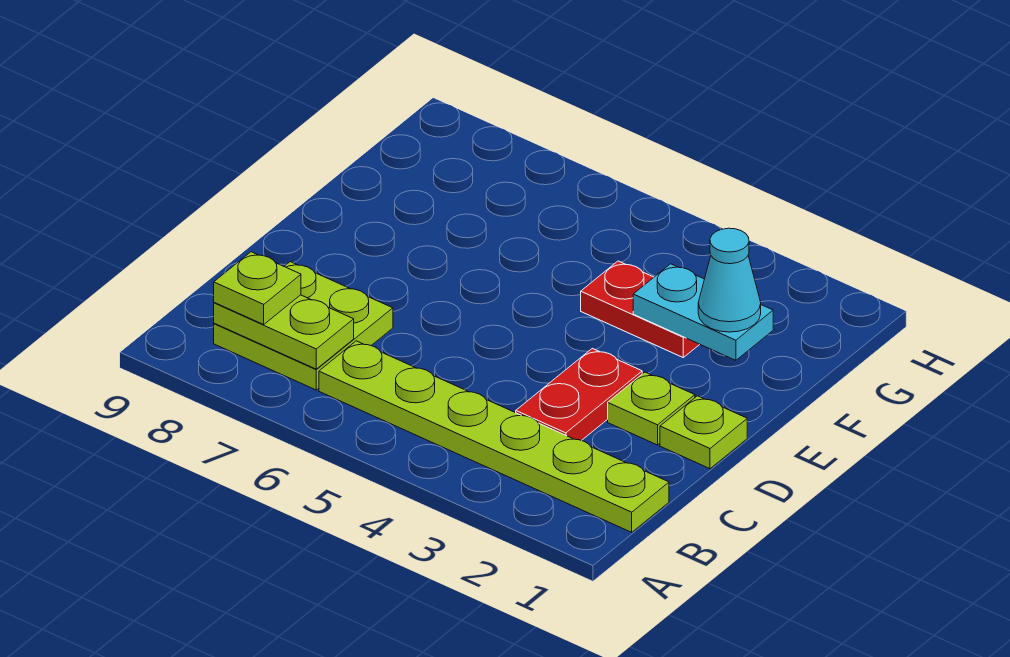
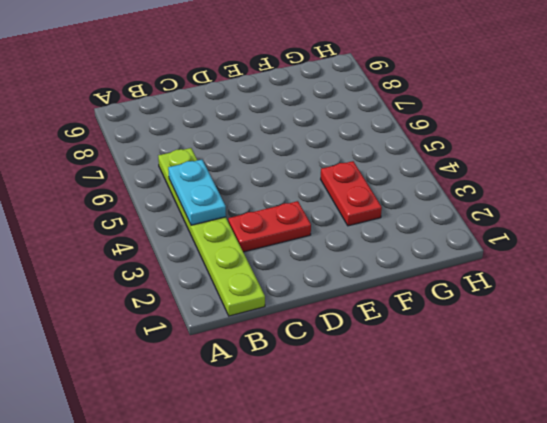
cyan plate B4:B5 level 2 -> cyan plate F2:F3 level 2
none -> lime plate B7:C8 level 1
none -> lime plate D1 level 1

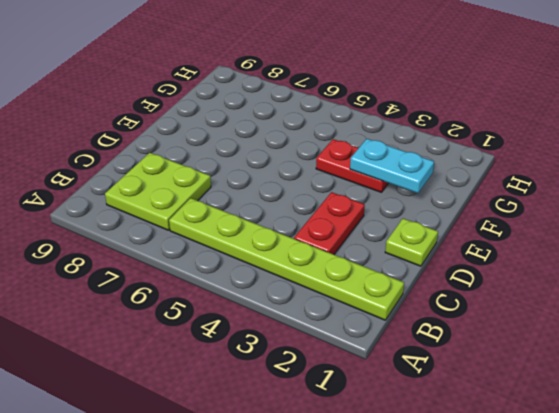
none -> lime plate D2 level 1
none -> lime plate B7:B8 level 2

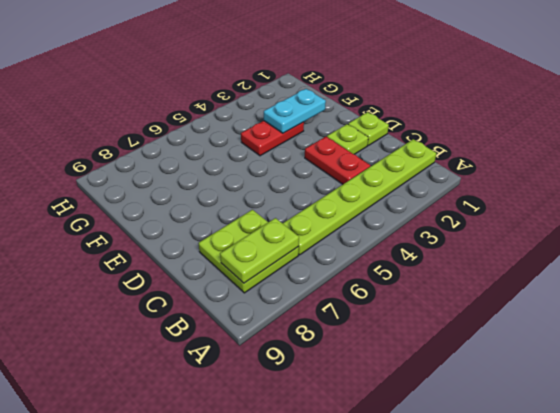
none -> lime plate B8 level 3
none -> cyan cone F2 level 3

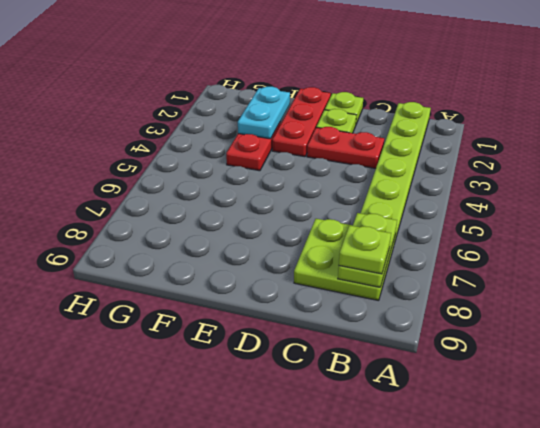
red plate E1:E3 level 1 -> none
none -> cyan cone F2 level 3

